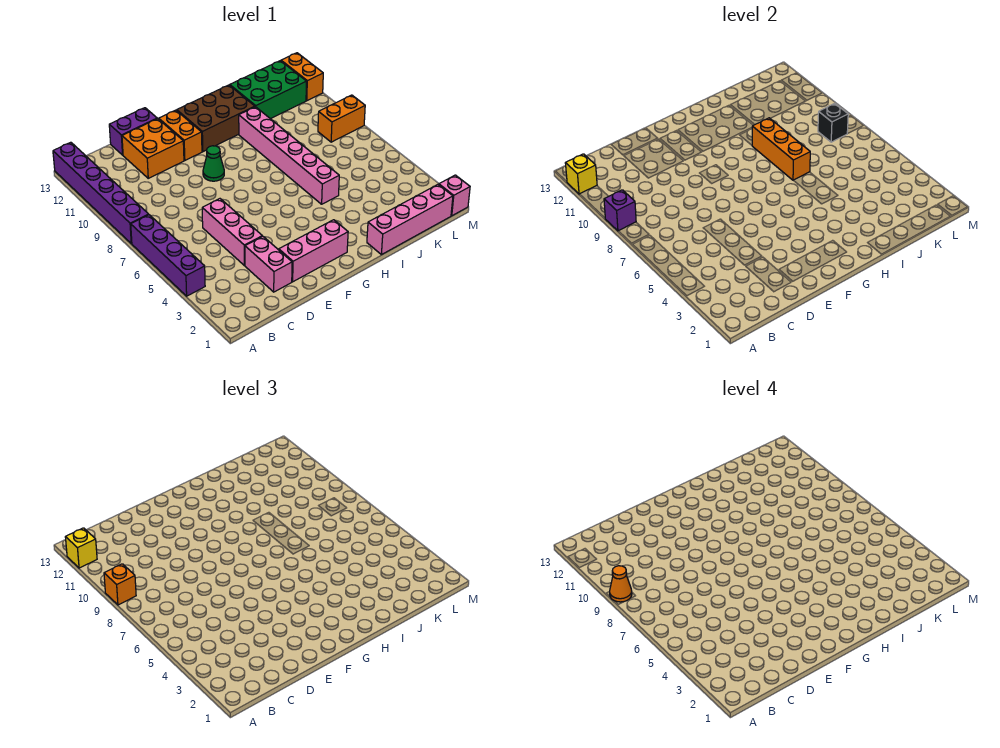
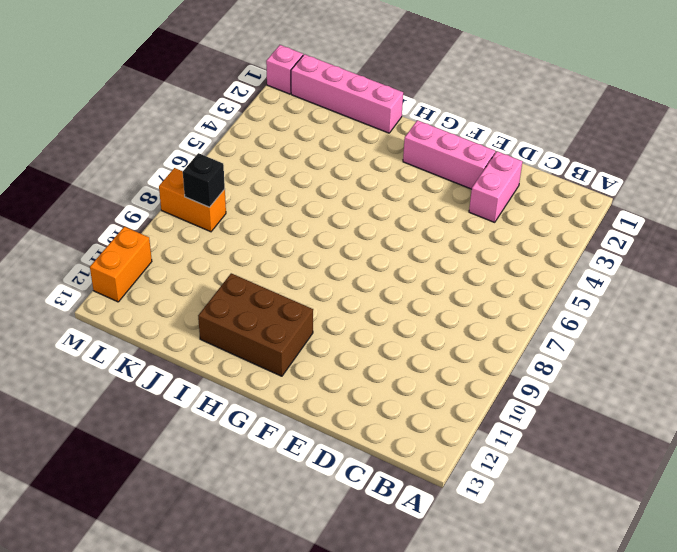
none -> purple brick A4:A7 level 1
none -> purple brick A8:A13 level 1
none -> pink brick D4:D6 level 1

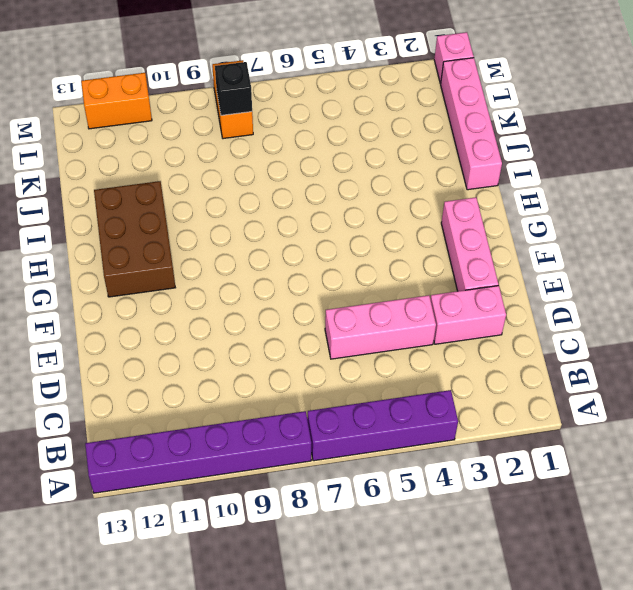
none -> orange brick D11:E12 level 1
none -> purple brick D13:E13 level 1
none -> green cone F9 level 1

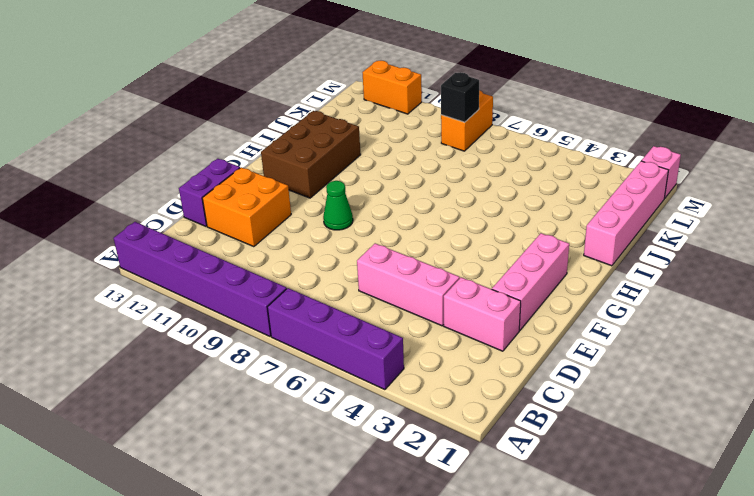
none -> orange brick F11:F12 level 1
none -> pink brick I5:I10 level 1
none -> green brick J11:L12 level 1

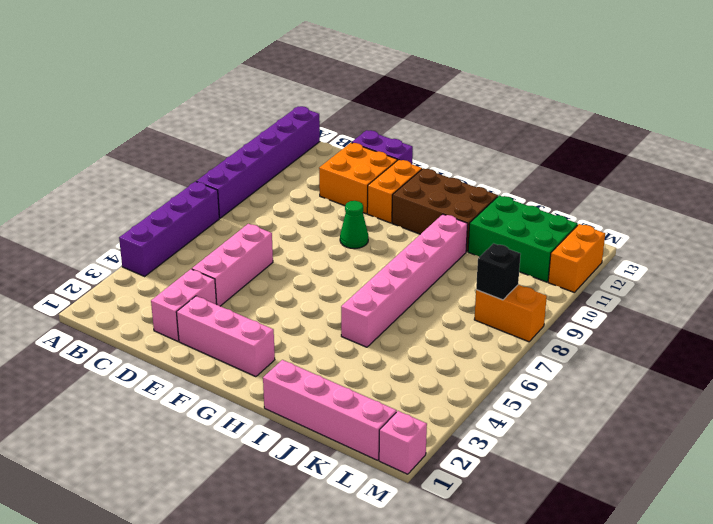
none -> purple brick A9 level 2
none -> yellow brick A12 level 2
none -> orange brick I7:I9 level 2

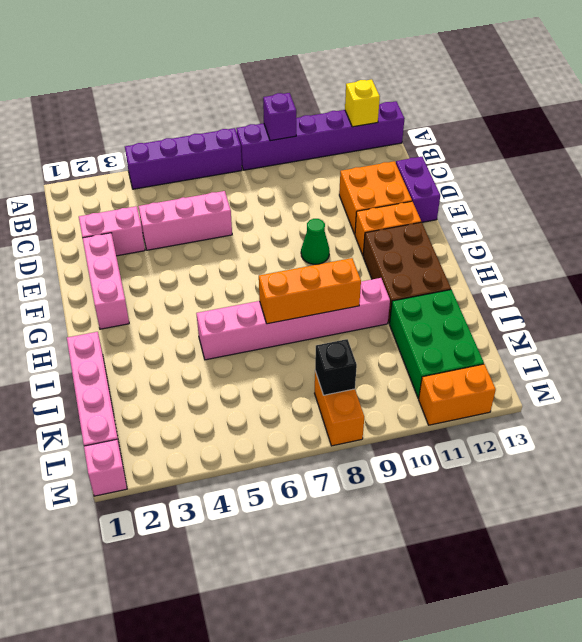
none -> orange brick A9 level 3
none -> yellow brick A12 level 3
none -> orange cone A9 level 4

